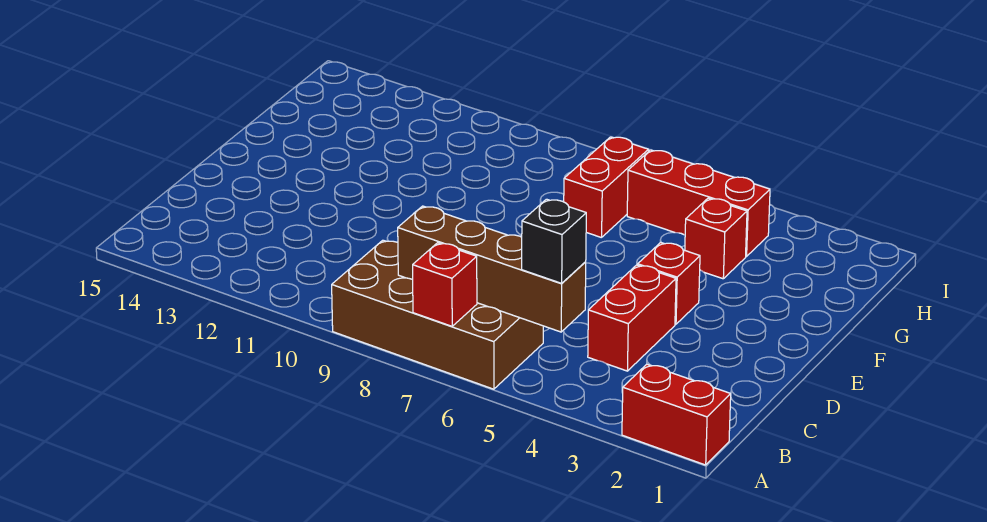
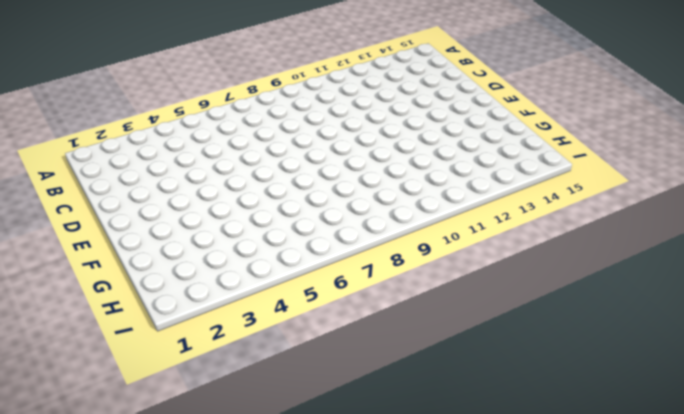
none -> red brick A1:A2 level 1
none -> brown brick A6:B9 level 1

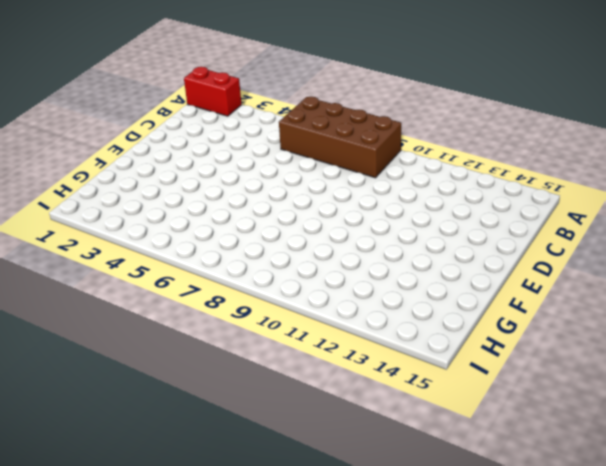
none -> red brick C4:D4 level 1
none -> red brick E4 level 1

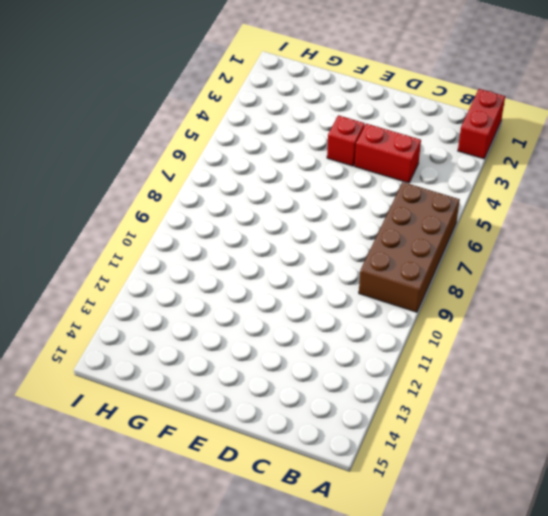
none -> red brick G4 level 1
none -> red brick G7:H7 level 1

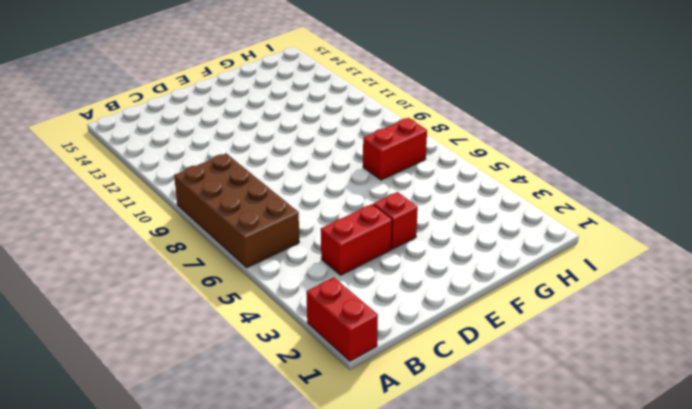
none -> red brick G4 level 1
none -> red brick H4:H6 level 1

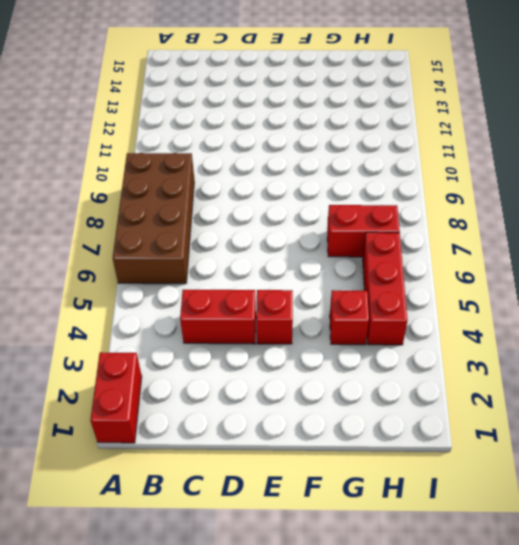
none -> red brick A7 level 2
none -> brown brick B5:B8 level 2

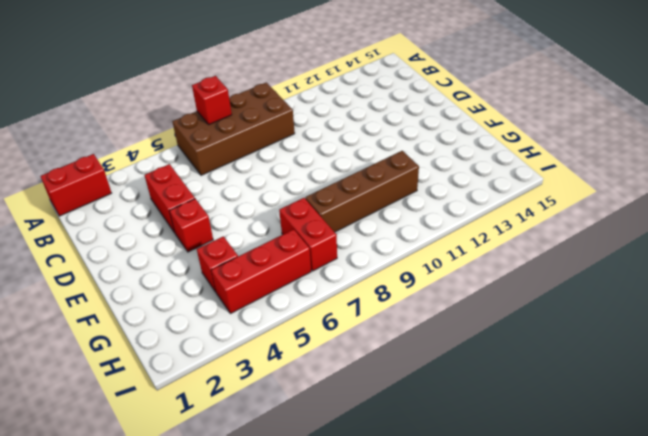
brown brick G8:G11 level 1 -> brown brick B5:B8 level 2
none -> black brick B5 level 3

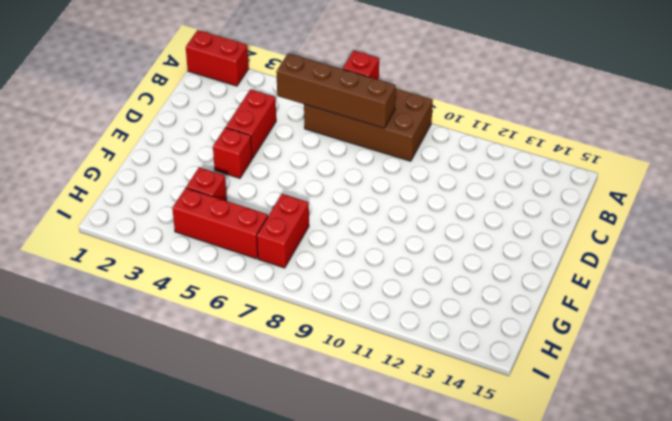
none -> black brick B5 level 3

